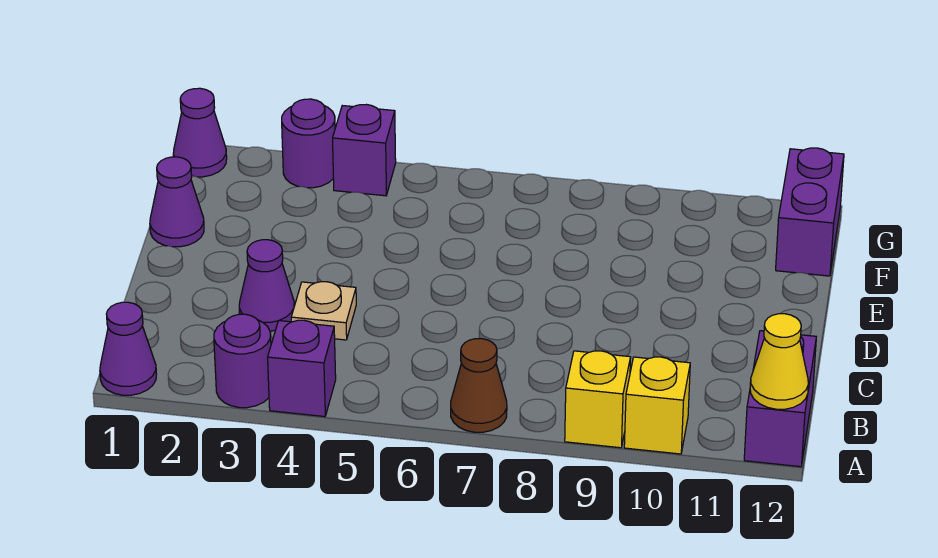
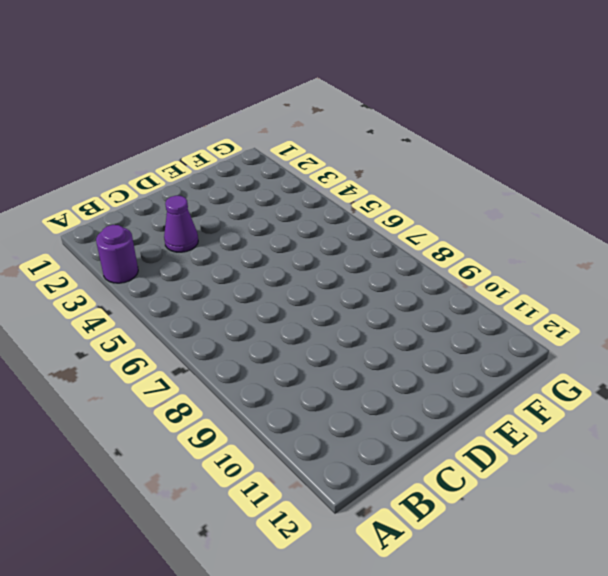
none -> purple cone A1 level 1
none -> purple brick A4 level 1
none -> brown cone A7 level 1

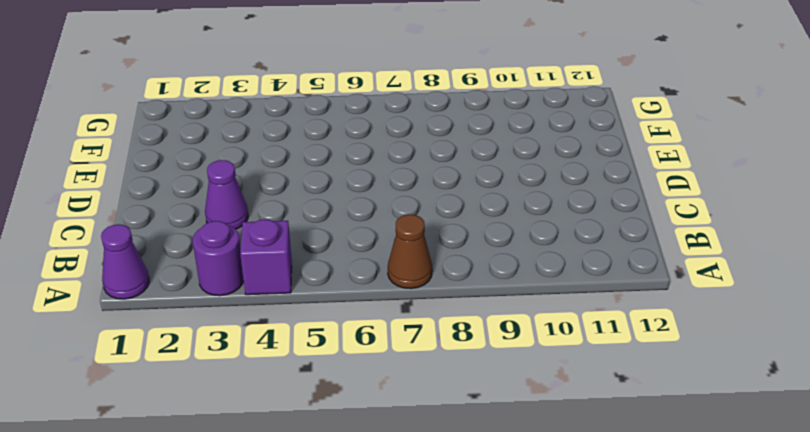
none -> yellow brick A9 level 1
none -> yellow brick A10 level 1
none -> purple brick A12:B12 level 1

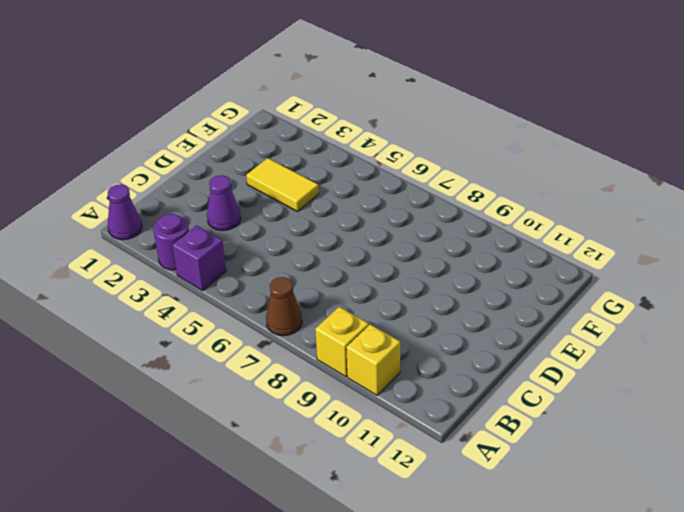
yellow tile E3:E4 level 1 -> none
none -> purple brick A12:B12 level 1
none -> tan plate C4 level 1
none -> purple cone E1 level 1

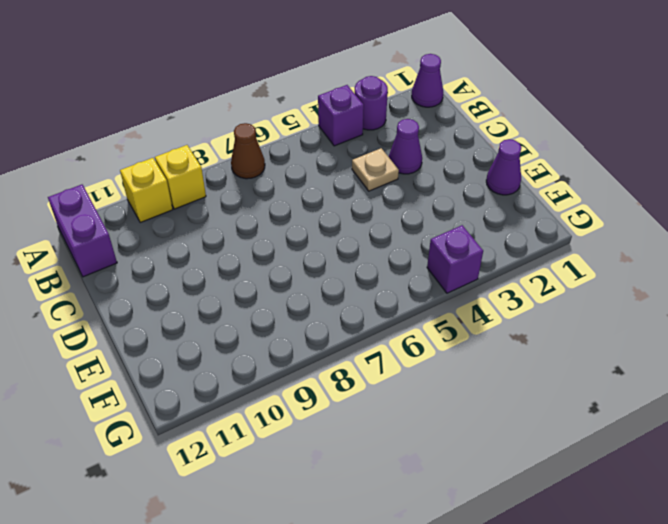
none -> purple brick F12:G12 level 1
none -> purple cone G1 level 1
none -> purple round brick G3 level 1

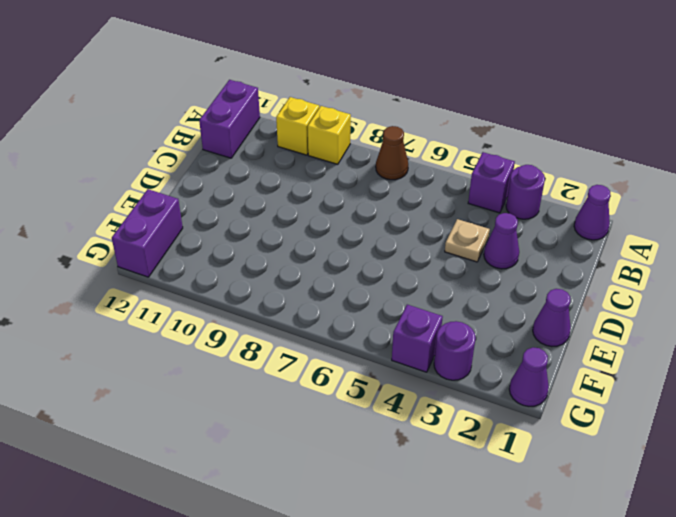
none -> yellow cone A12 level 2

